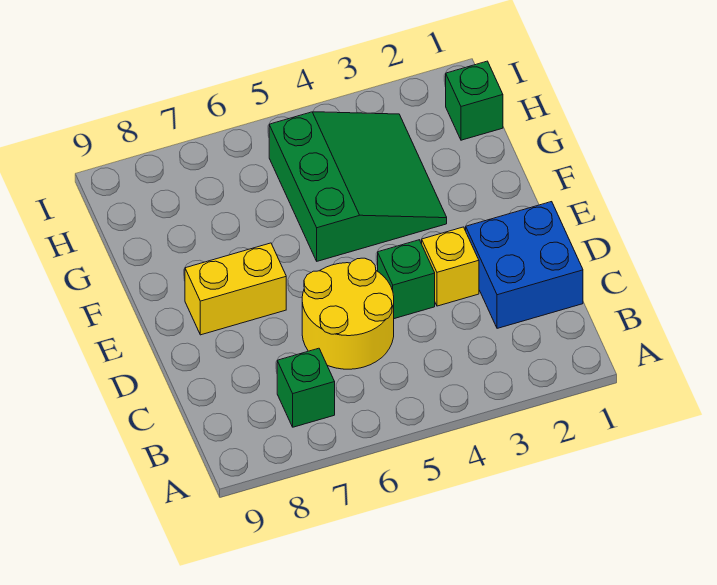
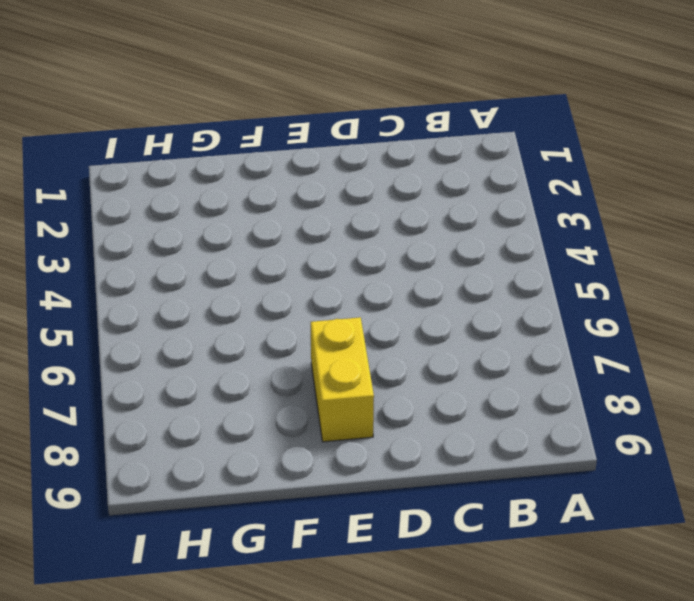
none -> green brick B7 level 1
none -> blue brick C1:D2 level 1

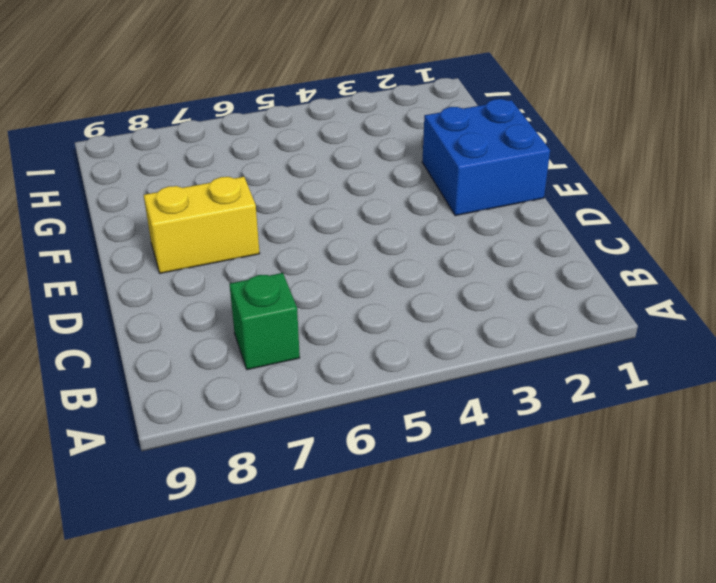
blue brick E1:F2 level 1 -> blue brick C1:D2 level 1
none -> yellow round brick C5:D6 level 1
none -> yellow brick D3 level 1

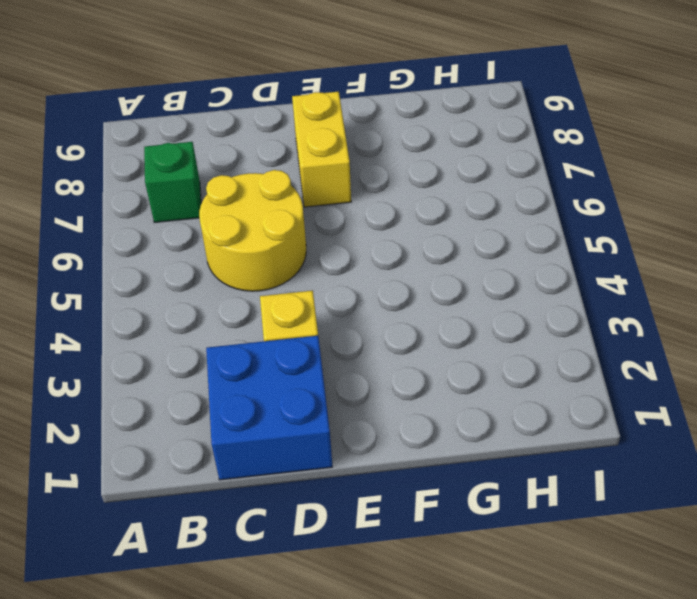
none -> green brick D4 level 1
none -> green slope F3:H5 level 1 top 5

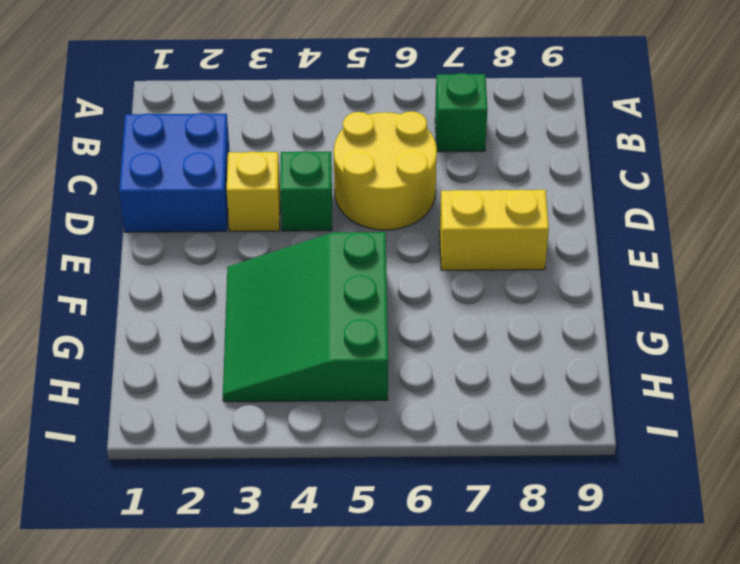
none -> green brick H1 level 1

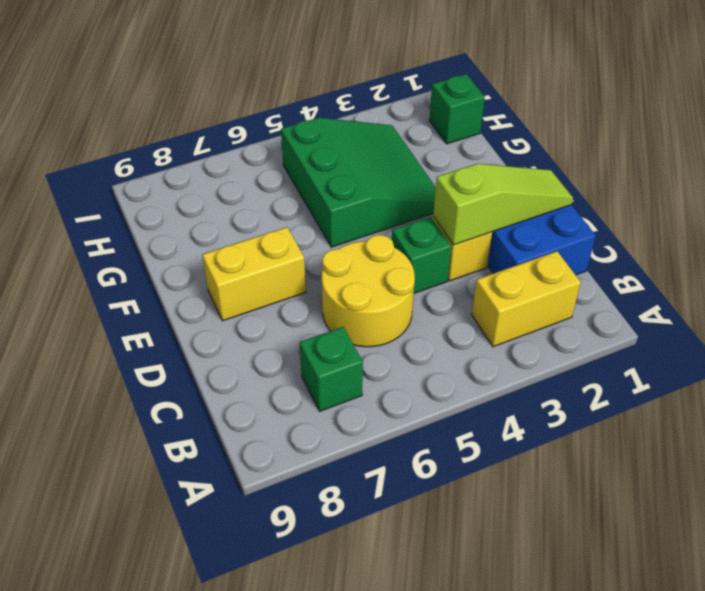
yellow brick B2:B3 level 1 -> none
lime slope D1:D3 level 2 top 3 -> none

